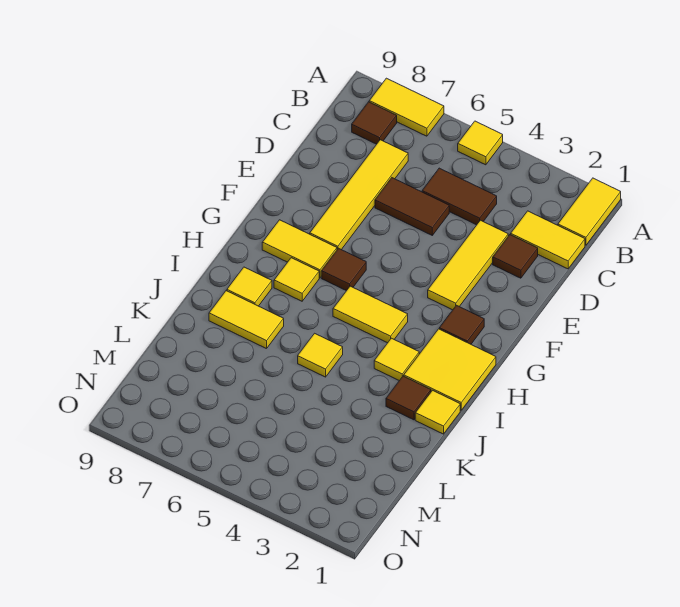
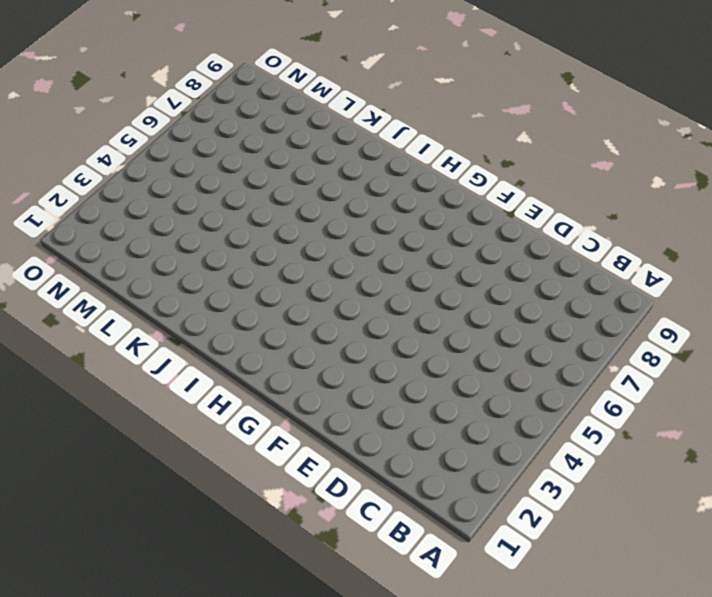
none -> yellow tile A1:B1 level 1
none -> yellow tile A5 level 1
none -> yellow tile A7:A8 level 1

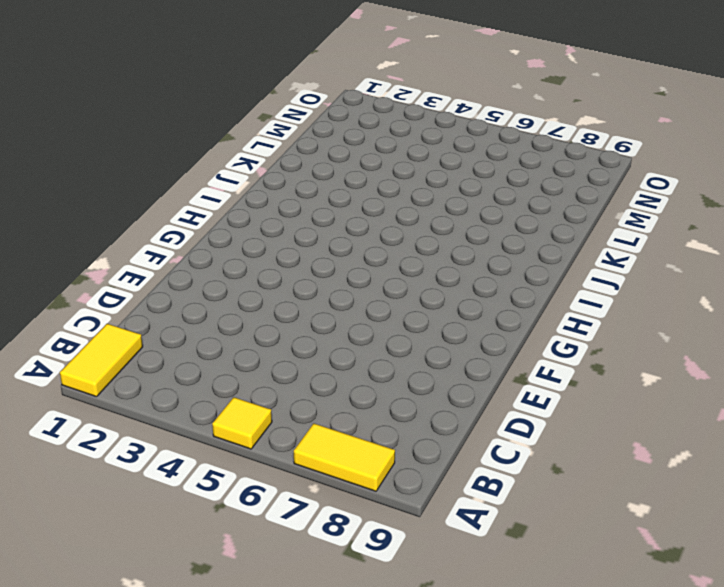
none -> brown tile B8 level 1
none -> yellow tile C1:C2 level 1
none -> brown tile C4:C5 level 1

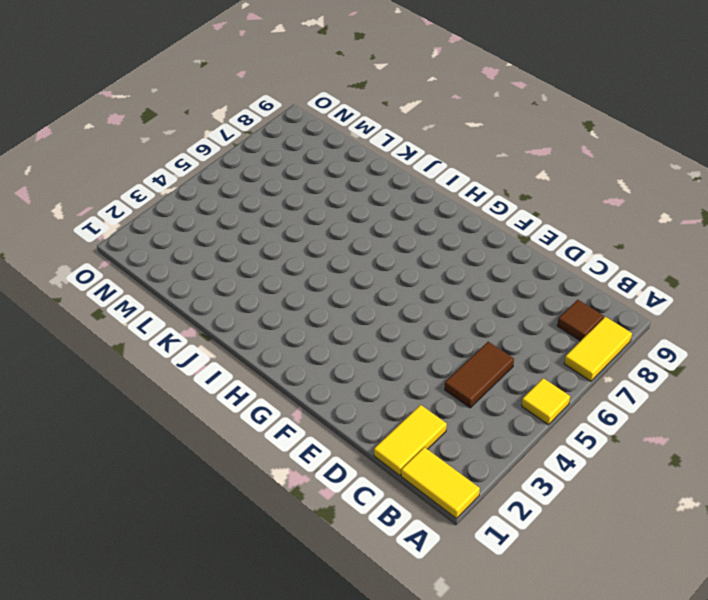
none -> yellow tile C7:F7 level 1
none -> brown tile D2 level 1
none -> yellow tile D3:F3 level 1

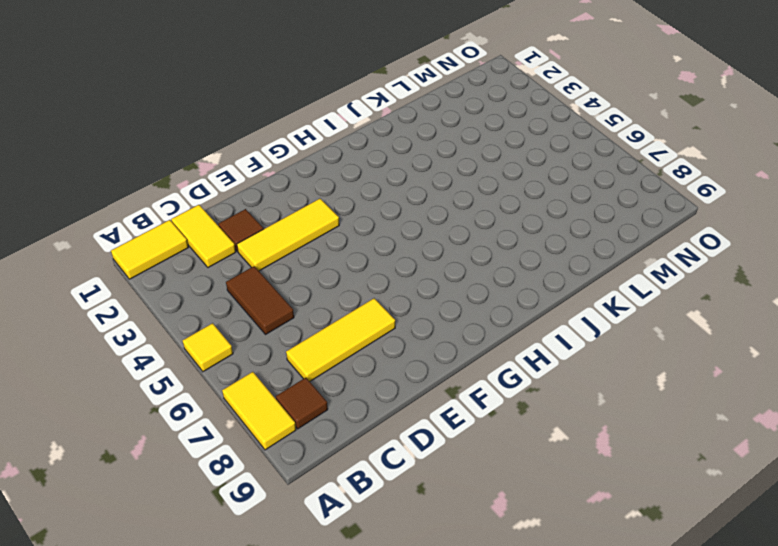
yellow tile C7:E7 level 1 -> yellow tile C7:F7 level 1
none -> brown tile D5:D6 level 1
none -> brown tile G2 level 1
none -> brown tile G6 level 1

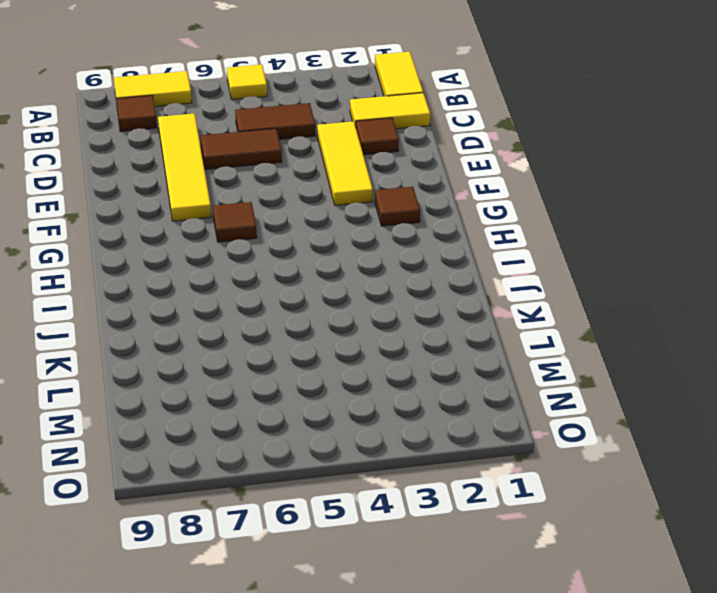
none -> yellow tile G7:G8 level 1
none -> yellow tile H1:I2 level 1
none -> yellow tile H4:H5 level 1

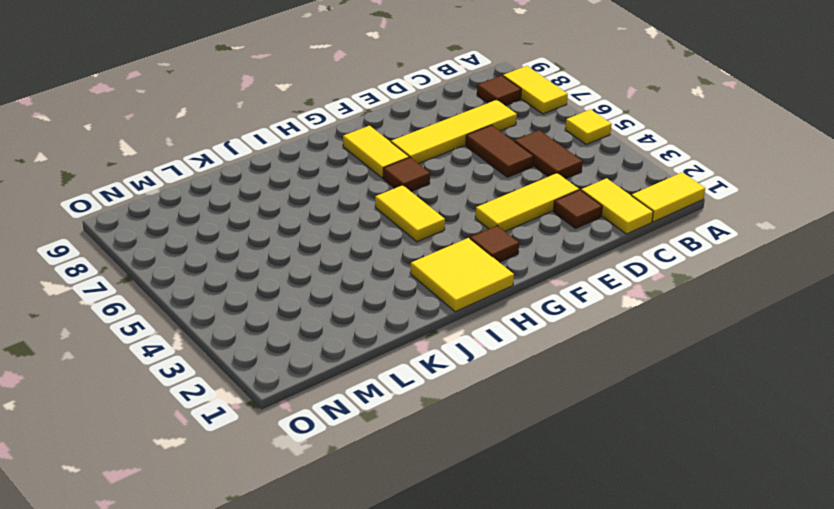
none -> yellow tile H7 level 1
none -> yellow tile I3 level 1
none -> yellow tile I8 level 1

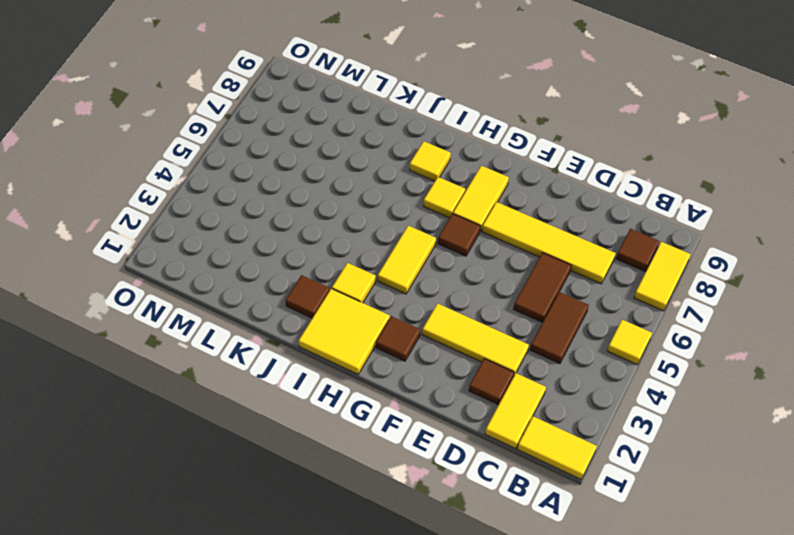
none -> yellow tile J1 level 1
none -> yellow tile J5 level 1
none -> yellow tile J7:J8 level 1

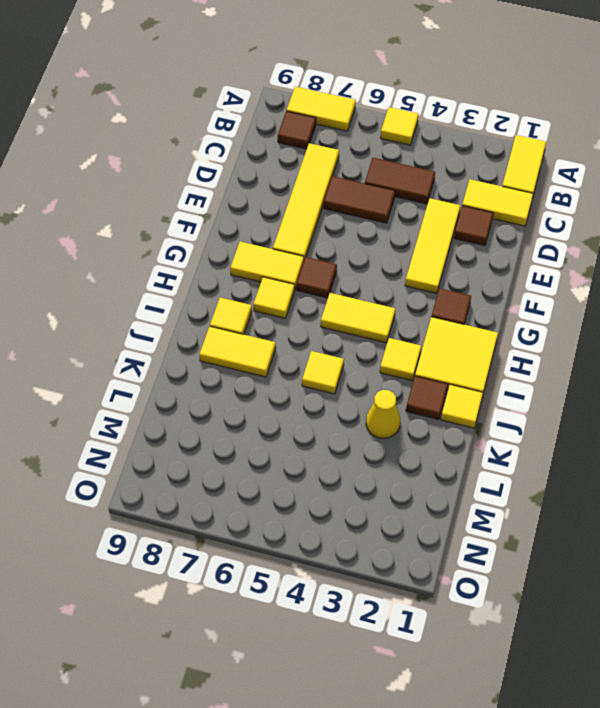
yellow cone K3 level 1 -> none

